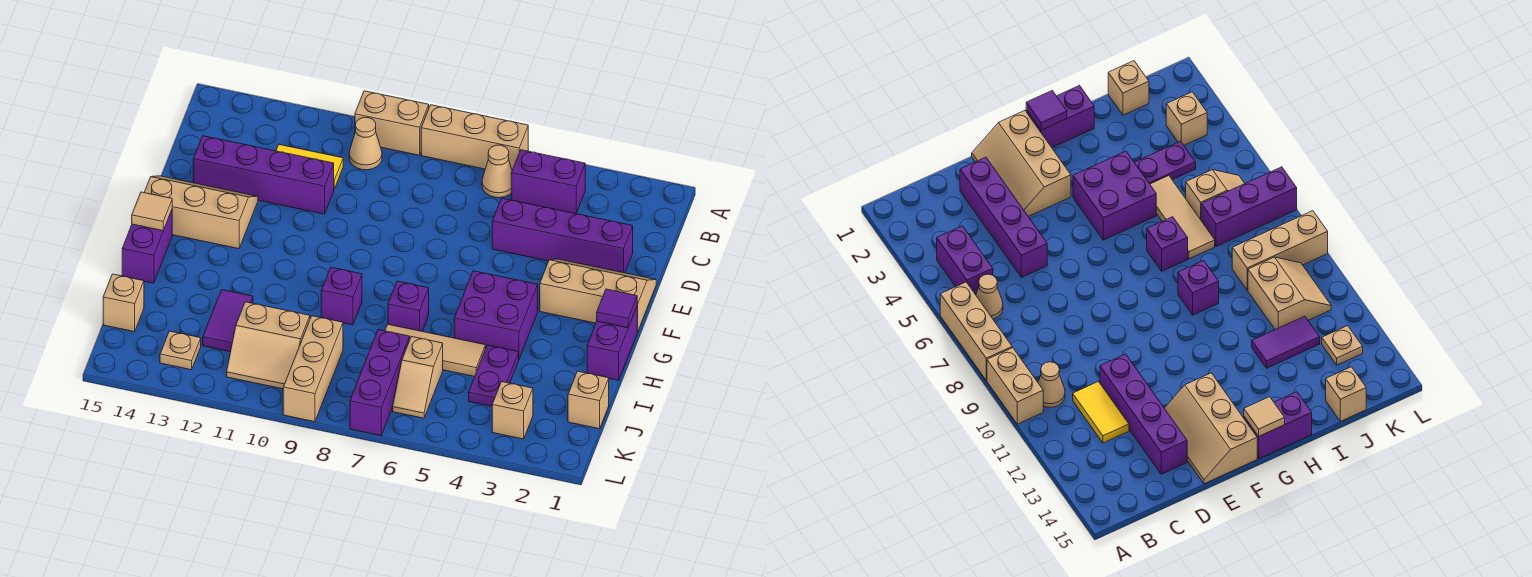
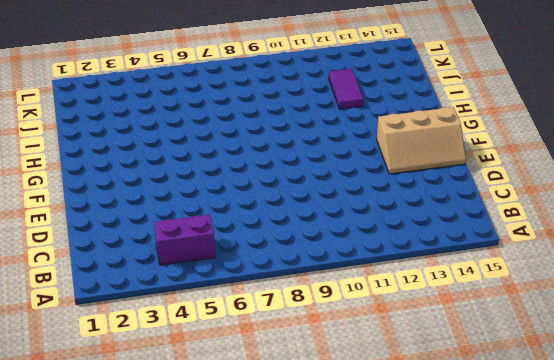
none -> tan brick A6:A8 level 1
none -> tan brick A9:A10 level 1
none -> tan cone B6 level 1

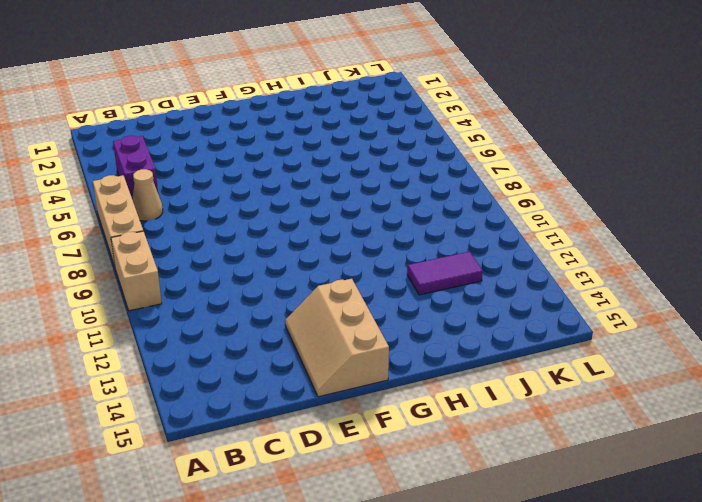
none -> tan cone B10 level 1
none -> yellow tile C11:C12 level 1
none -> purple brick D2:D5 level 1

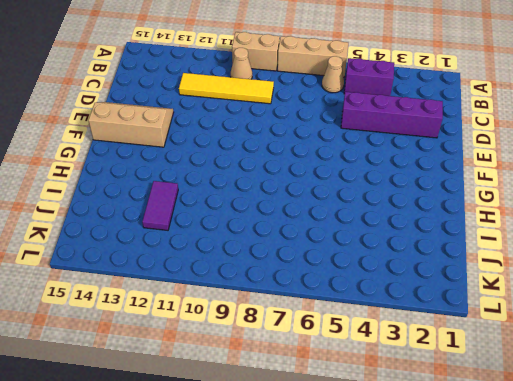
yellow tile C9:C12 level 1 -> yellow tile C11:C12 level 1
none -> purple brick D11:D14 level 1
none -> tan slope E1:F3 level 1 top F
none -> purple brick G1:H1 level 1

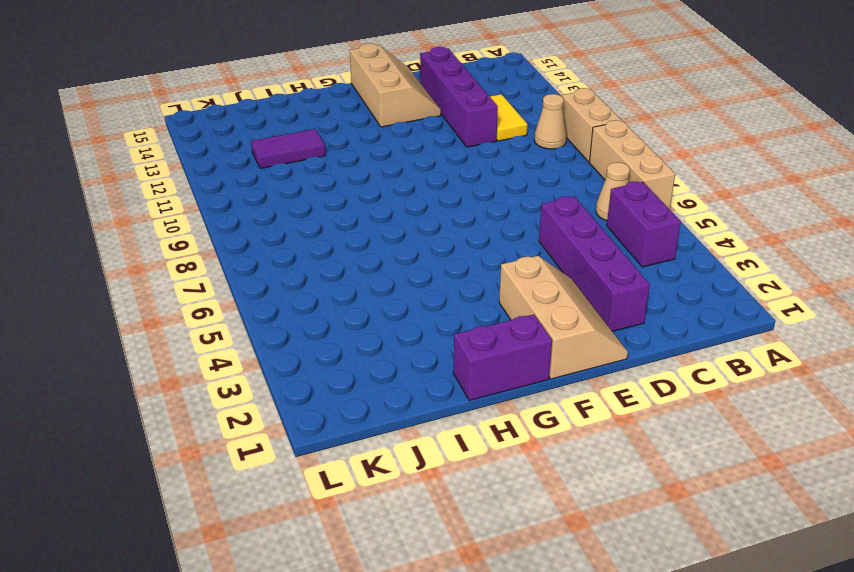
none -> purple brick G4:H5 level 1
none -> purple brick G15:H15 level 1
none -> purple brick H7 level 1

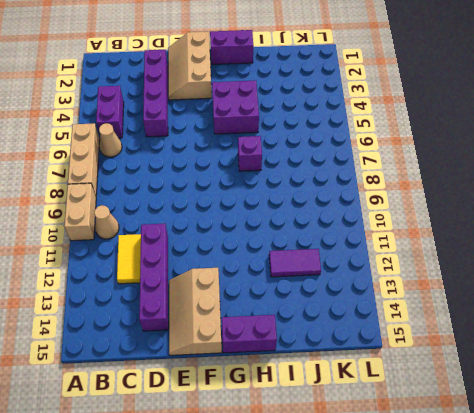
none -> purple brick H9 level 1
none -> purple plate I4:J4 level 1
none -> tan tile I5:I7 level 1

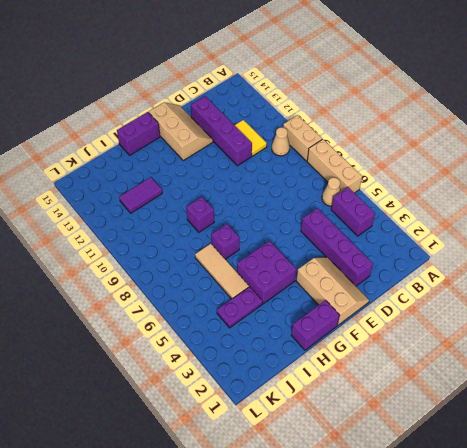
none -> tan brick J1 level 1
none -> tan slope J6:K6 level 1 top J
none -> purple brick J7:L7 level 1

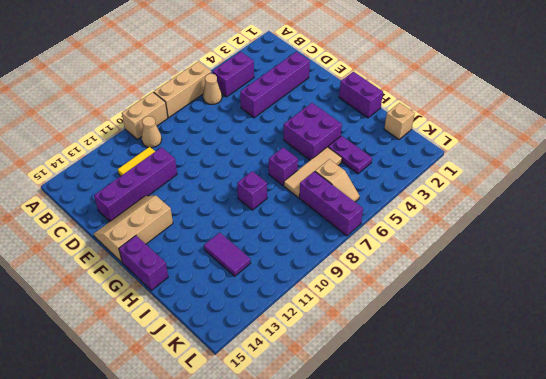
none -> tan slope E1:F3 level 1 top F
none -> tan brick J9:L9 level 1
none -> tan slope J10:K11 level 1 top J

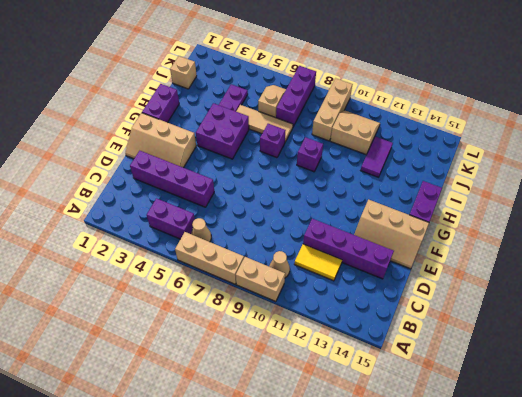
none -> tan brick J15 level 1
none -> tan brick K3 level 1
none -> tan plate K13 level 1

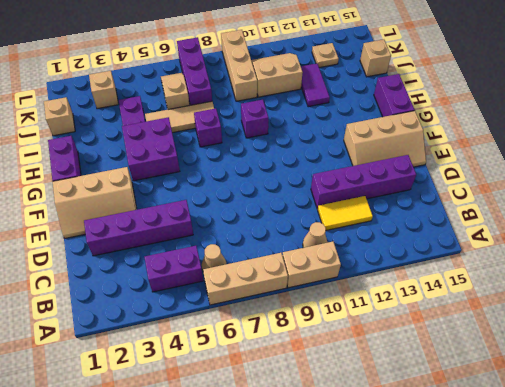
none -> purple tile G1 level 2
none -> tan tile G15 level 2

